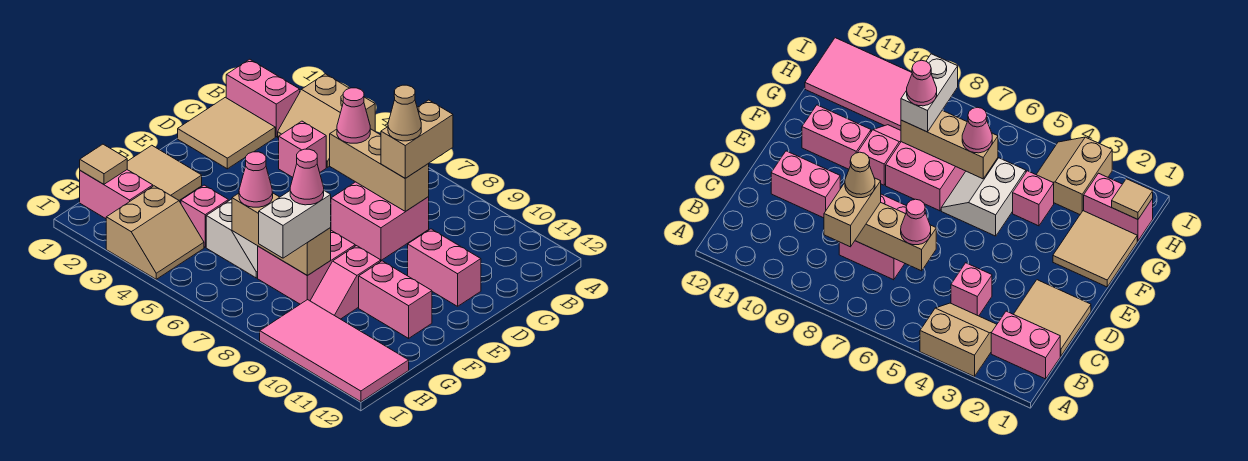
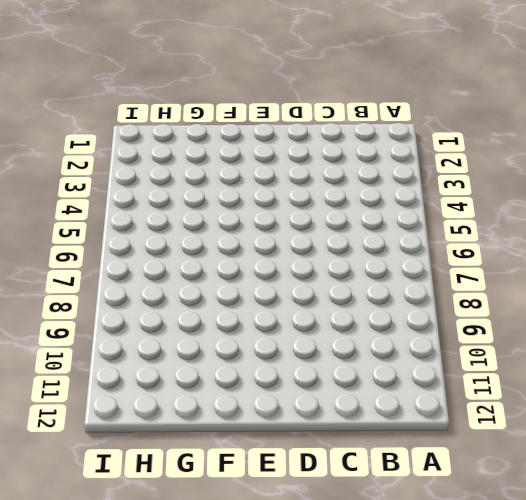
none -> tan slope A3:B4 level 1 top A
none -> pink brick B1:B2 level 1
none -> tan tile C1:D2 level 1

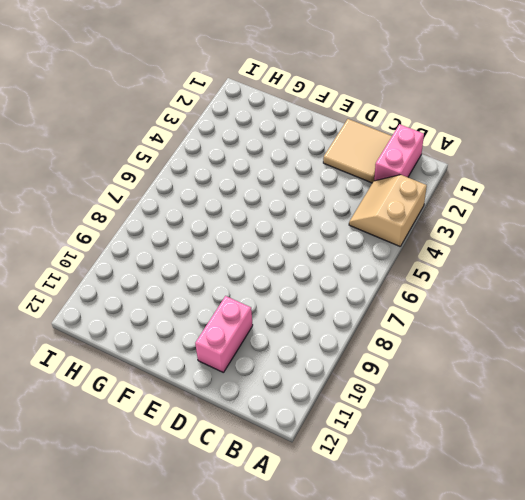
none -> pink brick C4 level 1
none -> pink brick C7:D8 level 1
none -> tan tile F1:G2 level 1

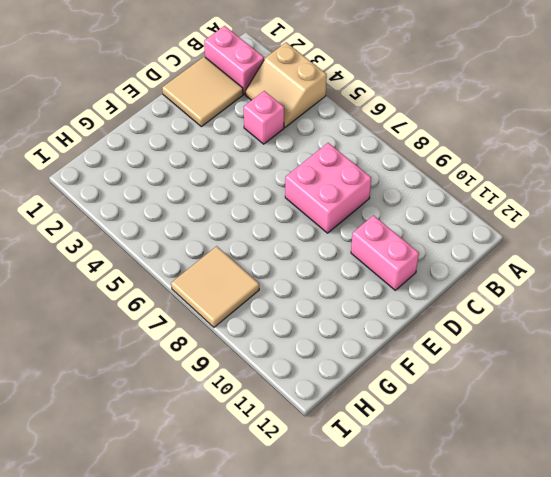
tan tile H7:I8 level 1 -> tan tile F1:G2 level 1
none -> white slope F5:G6 level 1 top 5
none -> pink brick F7:G8 level 1
none -> pink slope F9:G9 level 1 top F

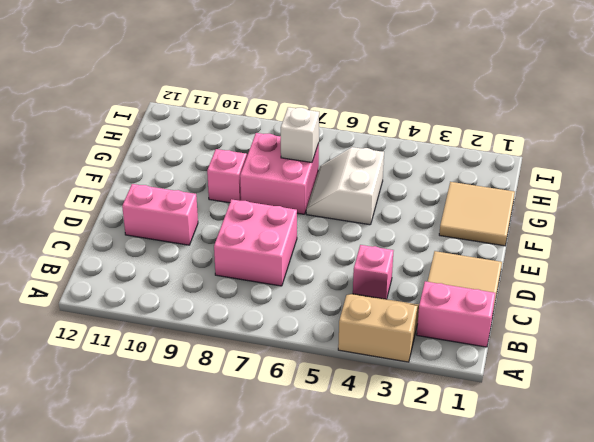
white brick G7 level 2 -> tan brick G6:G8 level 2
none -> pink brick F10:F11 level 1
none -> pink brick G4 level 1
none -> pink brick H1:H2 level 1

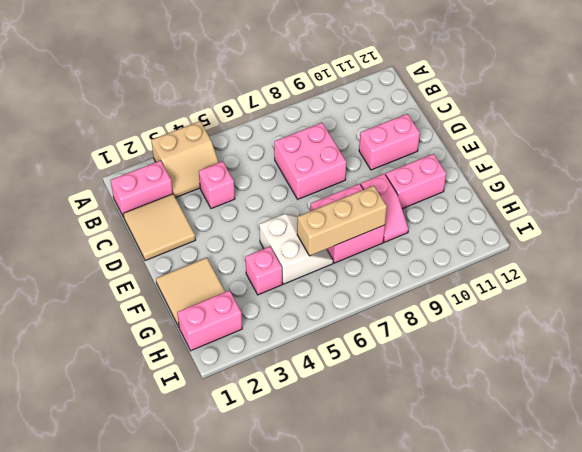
none -> tan slope H3:I4 level 1 top 3
none -> pink tile H9:I12 level 1
none -> tan brick C6:C8 level 2

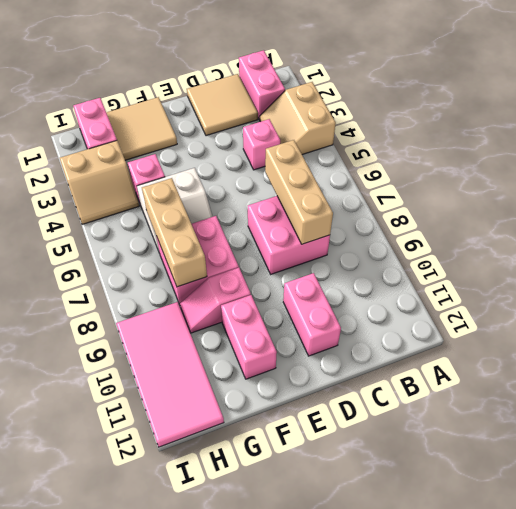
none -> tan tile H1 level 2
none -> tan brick B8:C8 level 3
none -> pink cone C6 level 3

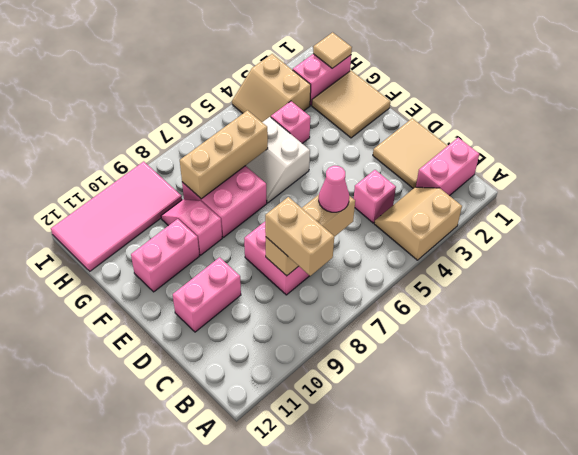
none -> pink cone G6 level 3
none -> white brick G8:H8 level 3
none -> tan cone C8 level 4

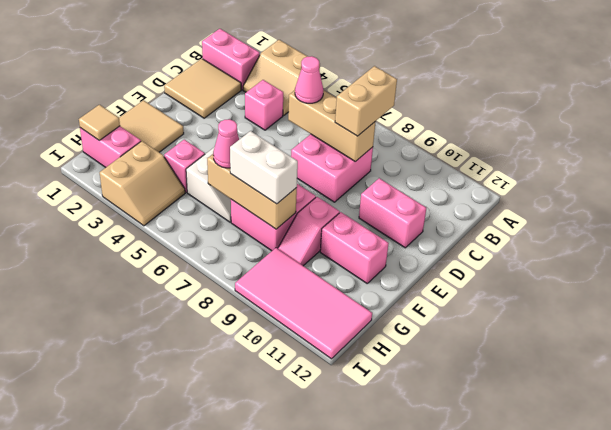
white brick G7:G8 level 3 -> white brick G8:H8 level 3
none -> tan cone C8 level 4
none -> pink cone G8 level 4

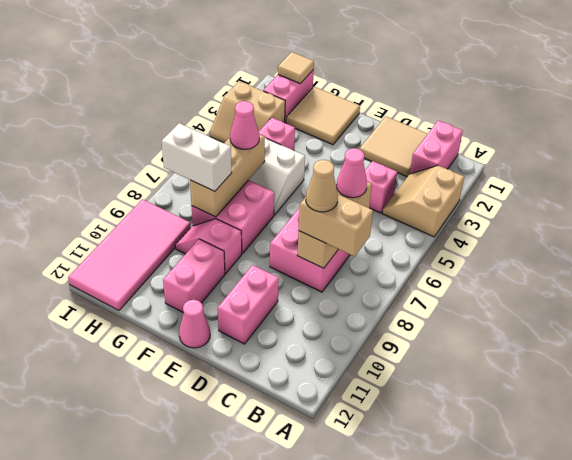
pink cone E12 level 1 -> pink cone G8 level 4

